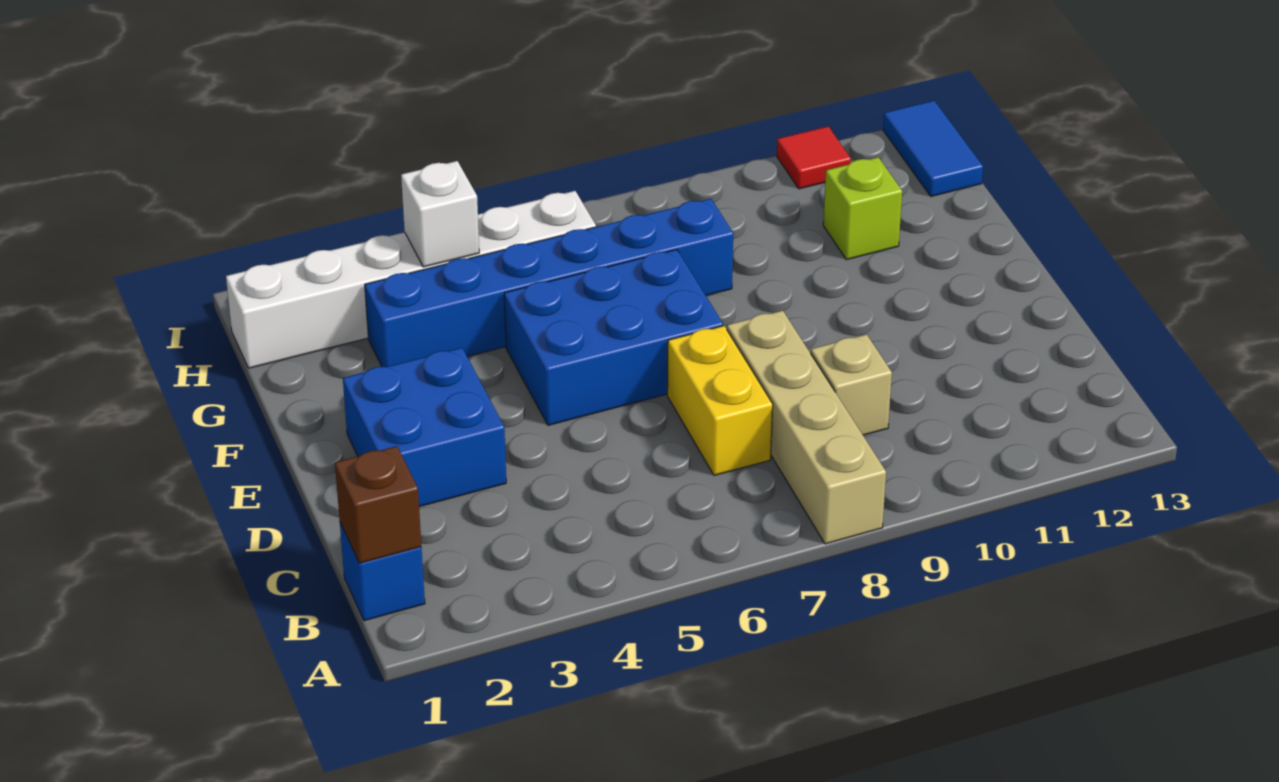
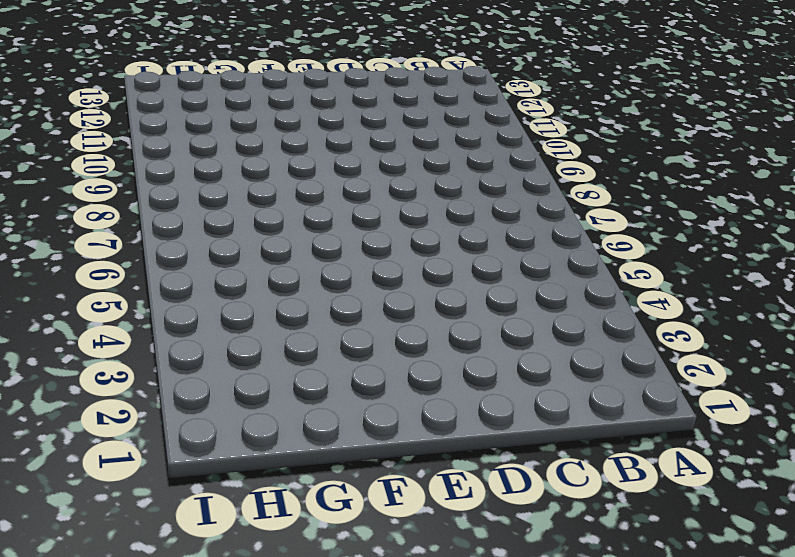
none -> tan brick A8:D8 level 1
none -> blue brick B1 level 1
none -> yellow brick C7:D7 level 1

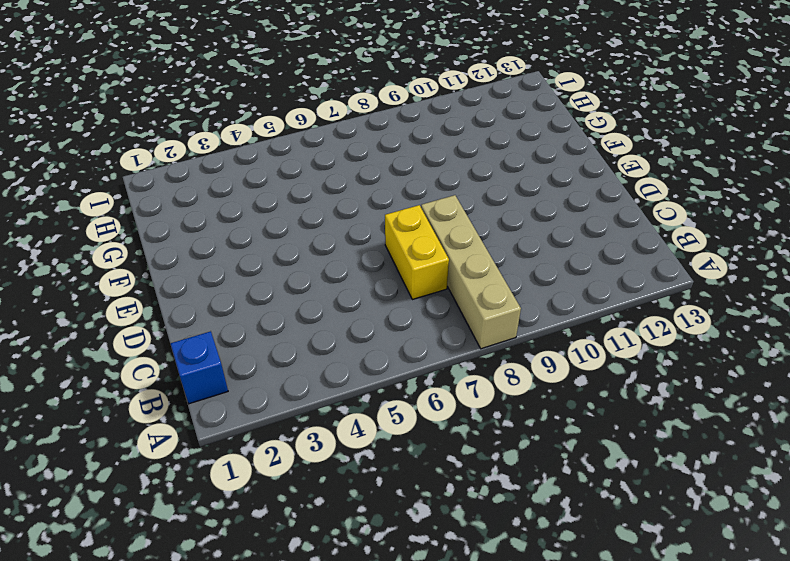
none -> tan brick C9 level 1
none -> blue brick D2:E3 level 1
none -> blue brick E5:F7 level 1

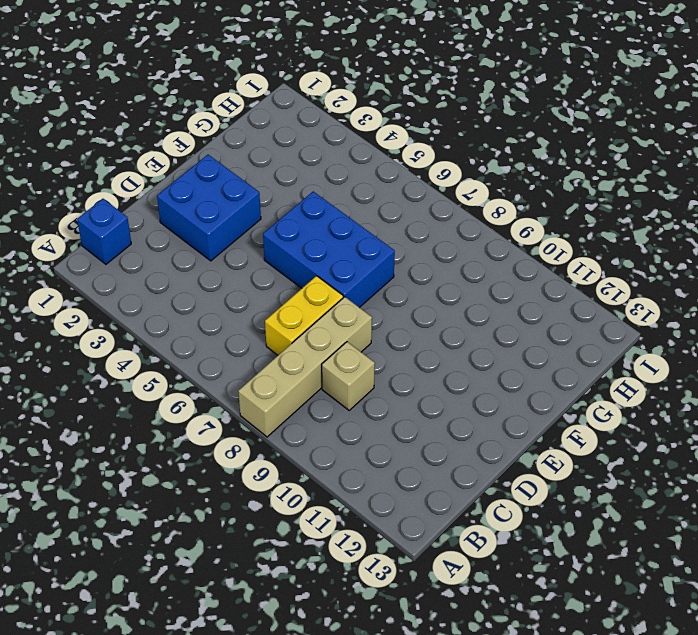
none -> blue brick G3:G8 level 1
none -> lime brick G11 level 1
none -> white brick H1:H6 level 1

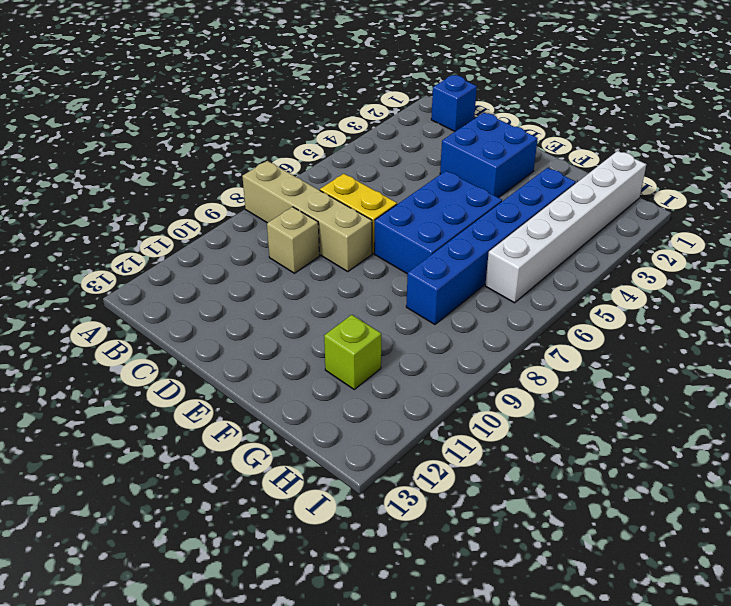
none -> blue tile H13:I13 level 1
none -> red tile I11 level 1
none -> brown brick B1 level 2

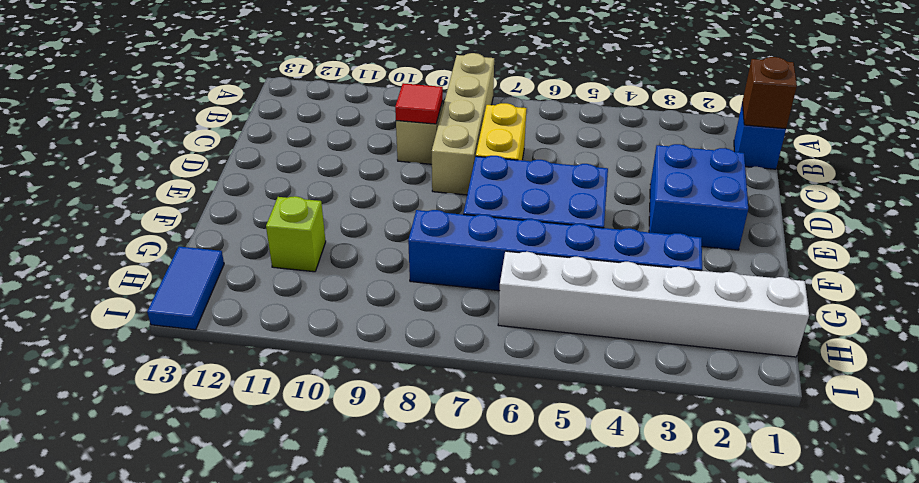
red tile C9 level 2 -> red tile I11 level 1
none -> white brick H4 level 2

